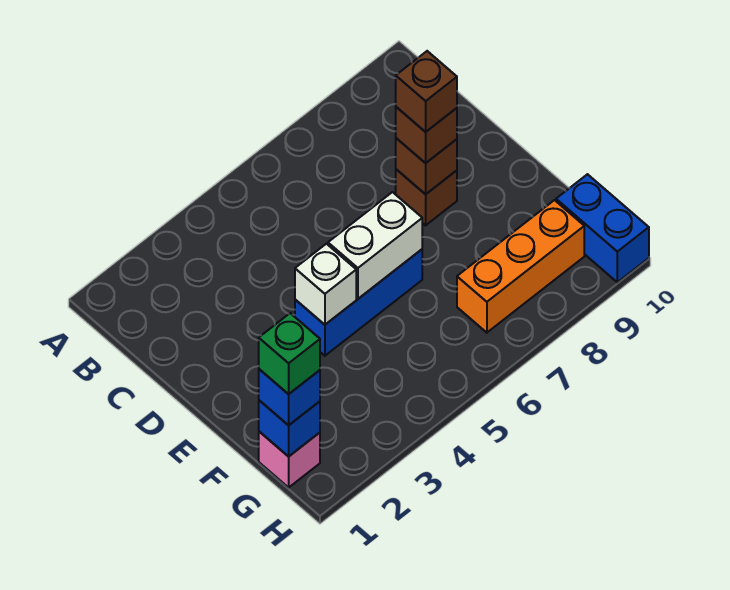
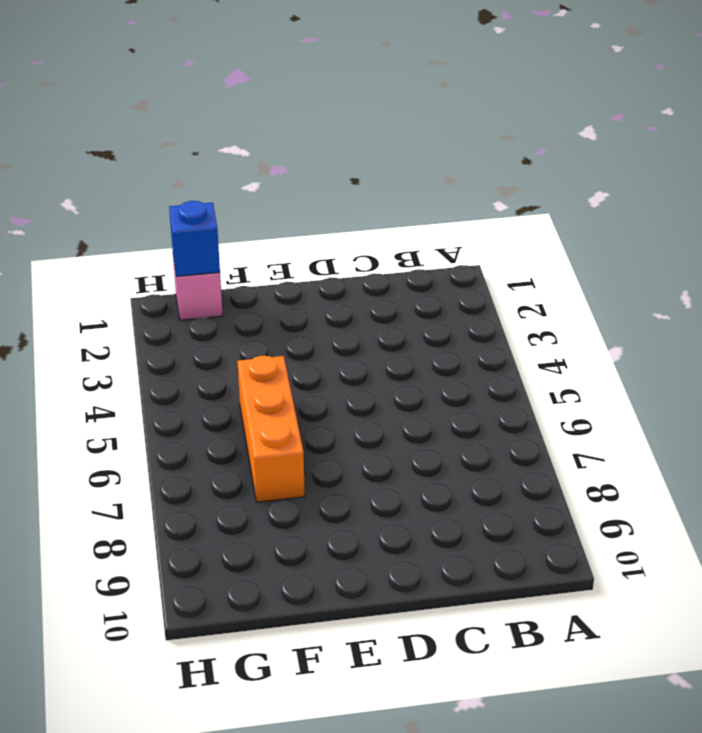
orange brick F5:F7 level 1 -> orange brick G7:G9 level 1
none -> brown brick D8 level 1
none -> blue brick E4:E6 level 1
none -> blue brick G10:H10 level 1

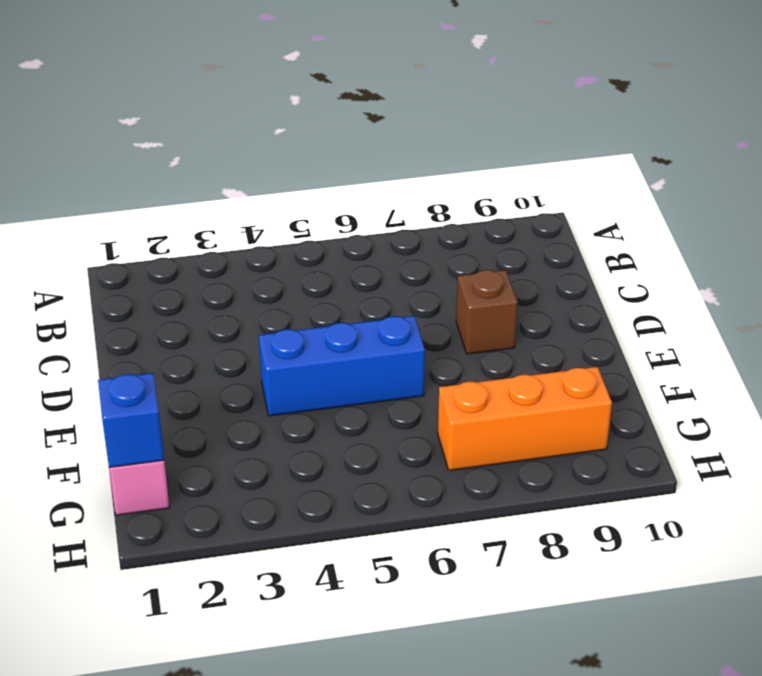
none -> blue brick G10:H10 level 1
none -> brown brick D8 level 2
none -> white brick E4 level 2

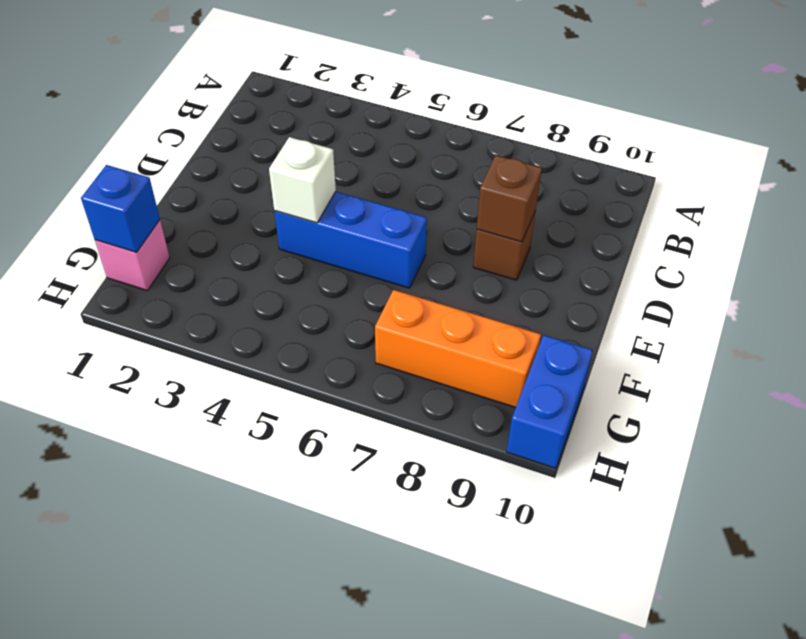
none -> white brick E5:E6 level 2
none -> brown brick D8 level 3
none -> blue brick G1 level 3

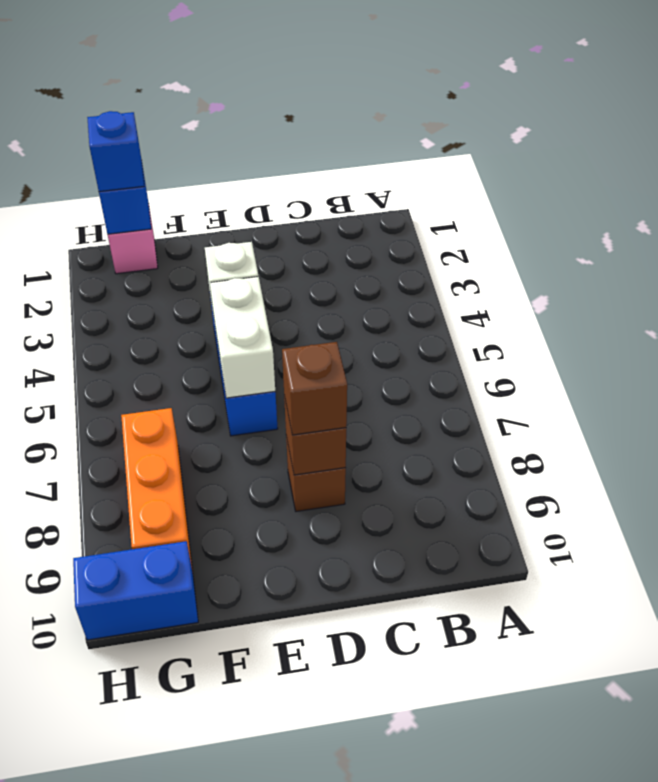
none -> brown brick D8 level 4
none -> green brick G1 level 4

